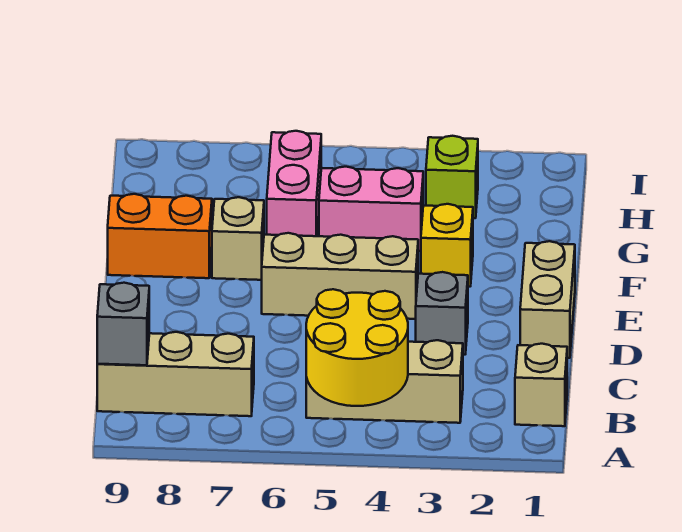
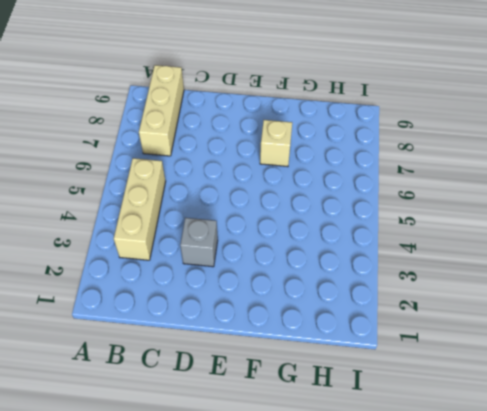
none -> tan brick B1 level 1
none -> tan brick D1:E1 level 1
none -> tan brick E4:E6 level 1

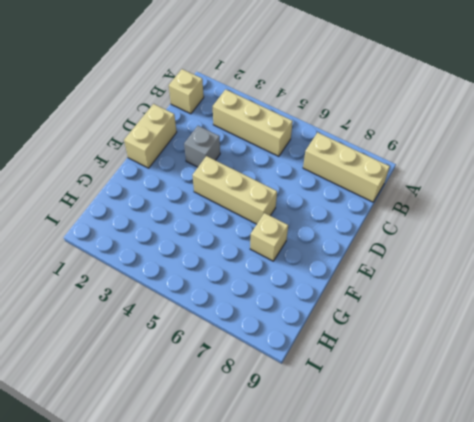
none -> yellow brick F3 level 1
none -> orange brick F8:F9 level 1
none -> pink brick G4:G5 level 1

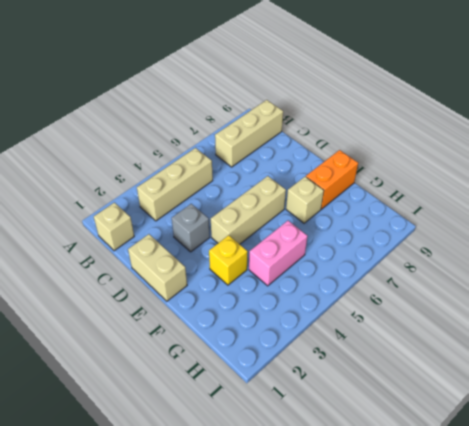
none -> pink brick G6:H6 level 1
none -> lime brick H3 level 1
none -> yellow round brick A4:B5 level 2

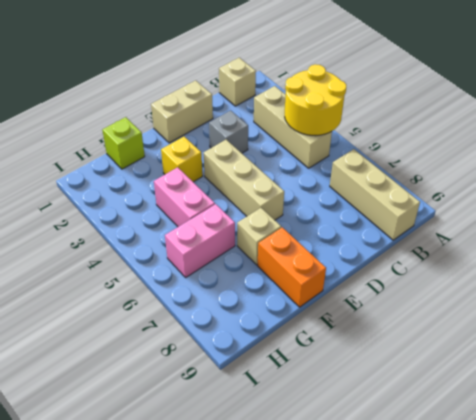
lime brick G1 level 1 -> lime brick H3 level 1
none -> grey brick B9 level 2

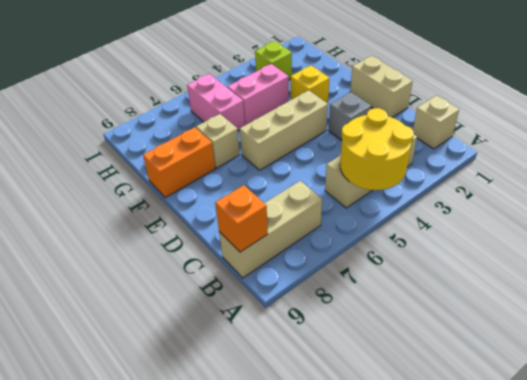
orange brick B9 level 2 -> grey brick B9 level 2

